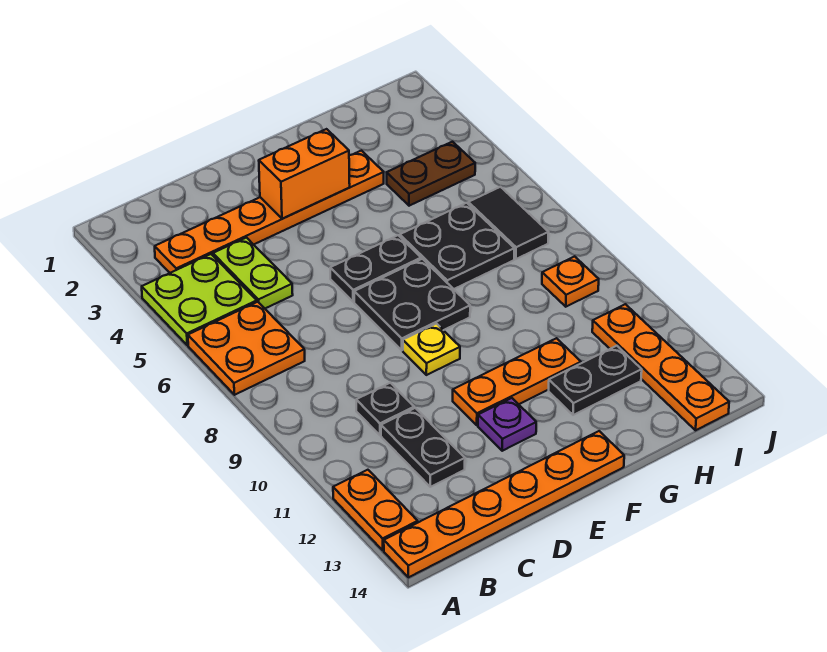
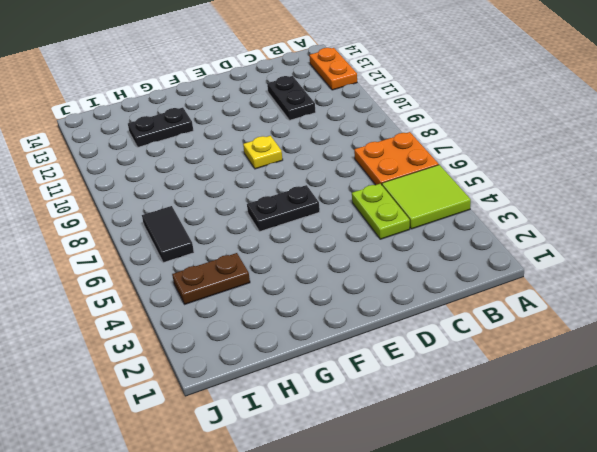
lime tile A4:B5 level 1 -> lime plate A4:B5 level 1
none -> orange plate A14:F14 level 1
none -> orange plate B3:G3 level 1
none -> black plate C10 level 1

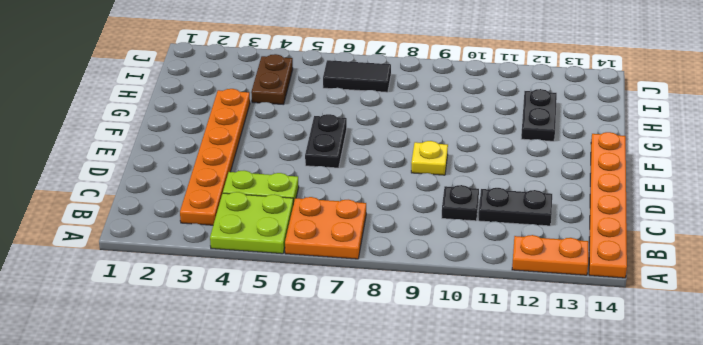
none -> black plate E7:F8 level 1
none -> orange plate E11:G11 level 1
none -> purple plate E12 level 1

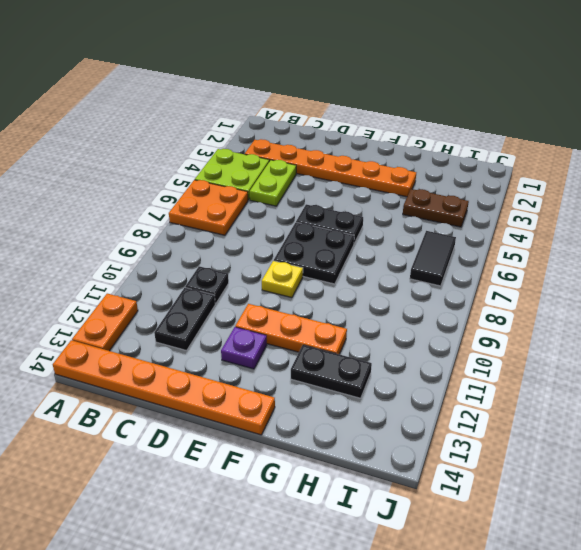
none -> black plate G6:H7 level 1
none -> orange plate I9 level 1
none -> orange plate I11:I14 level 1

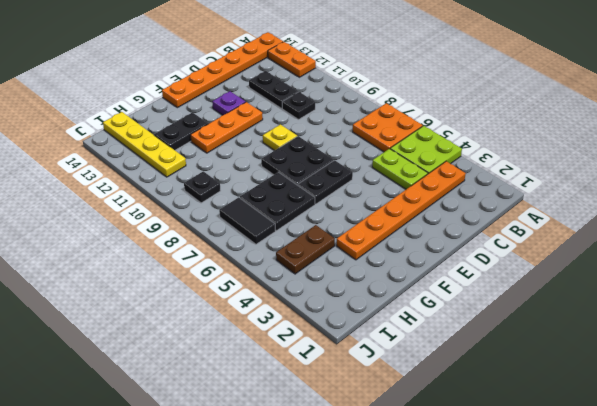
black plate I9 level 1 -> orange plate I9 level 1
yellow plate I11:I14 level 1 -> orange plate I11:I14 level 1
none -> orange brick E3:F3 level 2

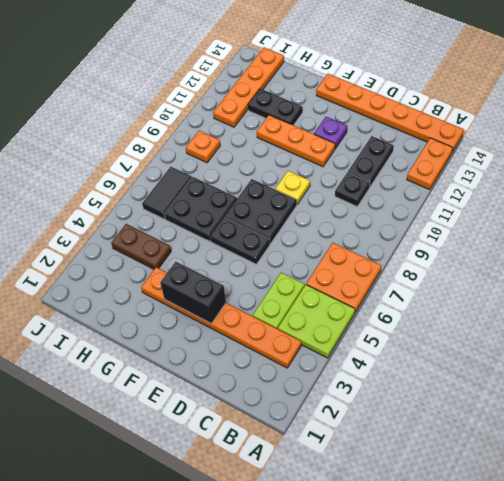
black brick E3:F3 level 2 -> orange brick E3:F3 level 2

